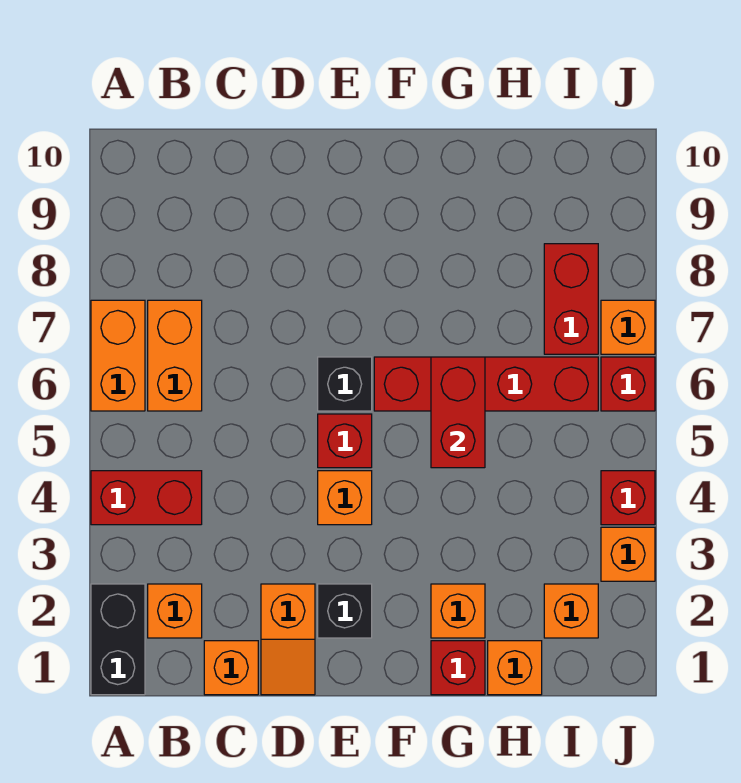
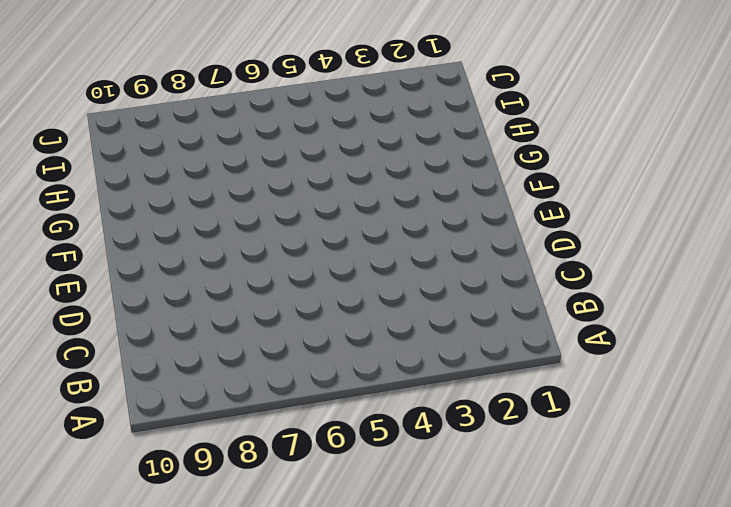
none -> black brick A1:A2 level 1
none -> red brick A4:B4 level 1
none -> orange brick A6:A7 level 1

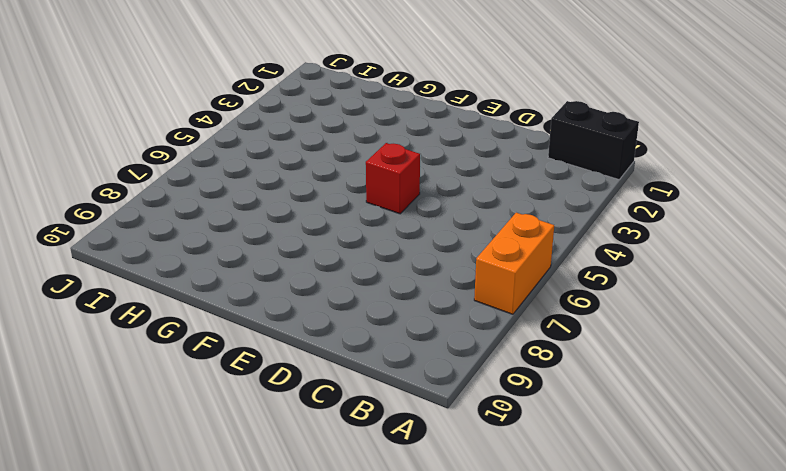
black brick A1:B1 level 1 -> black brick A1:A2 level 1
none -> red brick A4:B4 level 1
none -> orange brick B2 level 1
none -> orange brick B6:B7 level 1

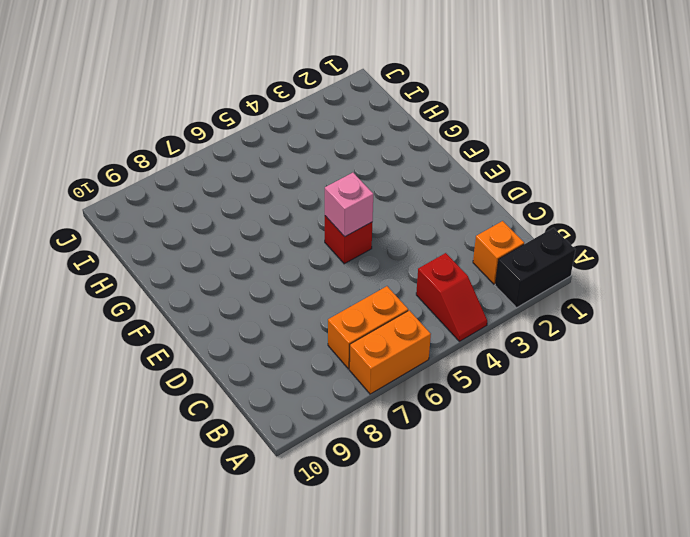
red slope A4:B4 level 1 top B -> red brick A4:B4 level 1
pink brick E5 level 2 -> none
none -> orange brick C1 level 1
none -> orange slope D1:D2 level 1 top 2
none -> black brick E2 level 1

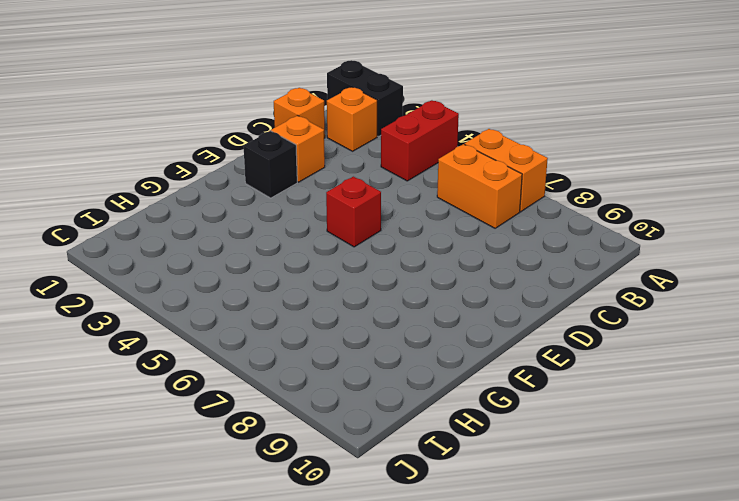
none -> orange brick E4 level 1
none -> black brick E6 level 1
none -> red brick F6:I6 level 1

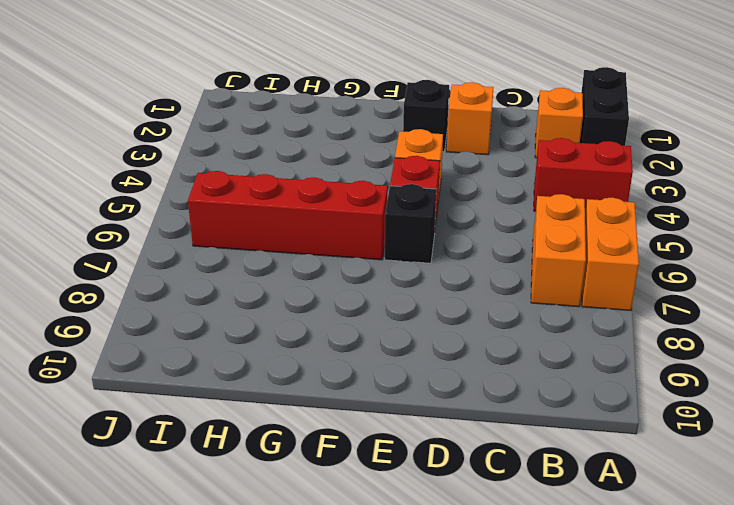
none -> orange brick C1 level 1
none -> red brick G1 level 1
none -> orange brick G2 level 1

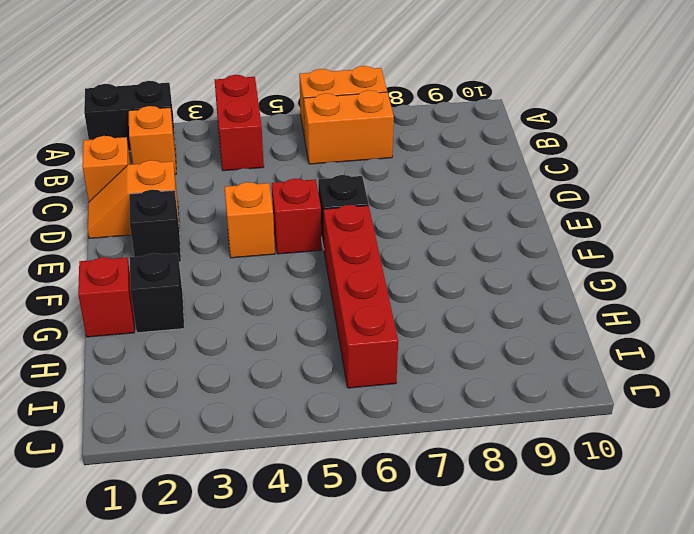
black brick G2 level 1 -> orange brick G2 level 1
none -> orange brick H1 level 1
none -> orange brick I2 level 1
none -> red brick I7:I8 level 1

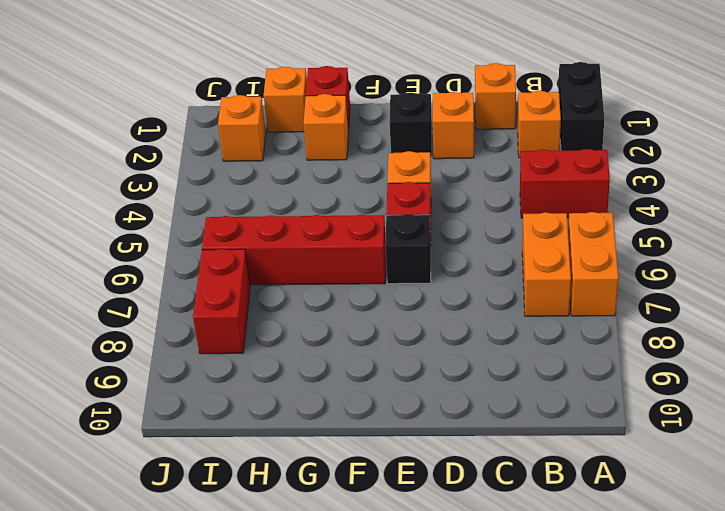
none -> orange brick J3 level 1
none -> red brick J4 level 1
none -> red brick J6 level 1

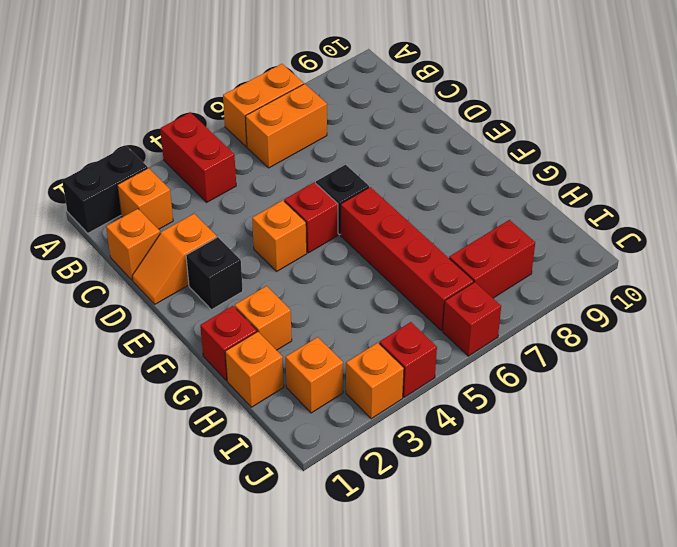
none -> orange brick J7 level 1
none -> red brick G5:G6 level 2

